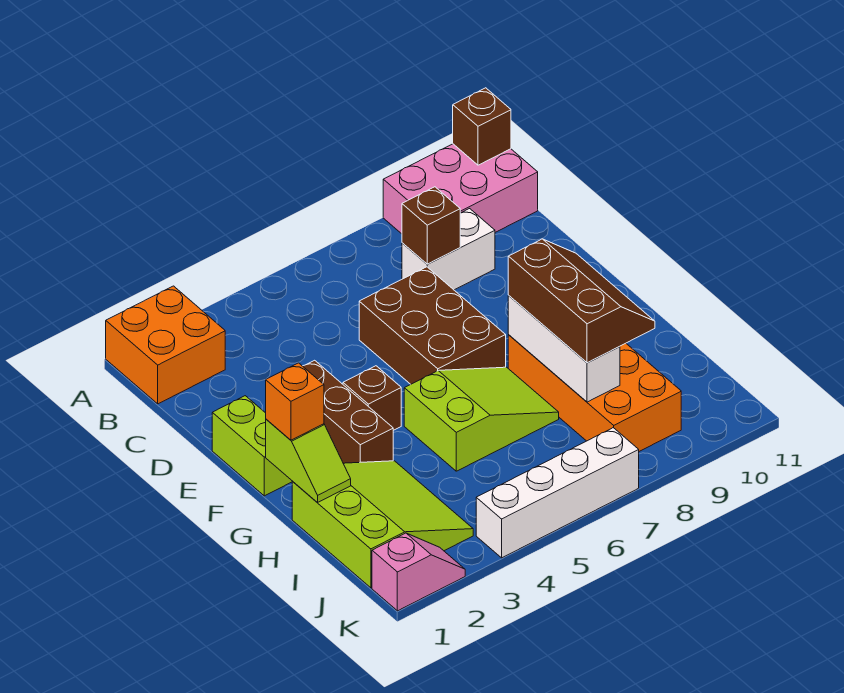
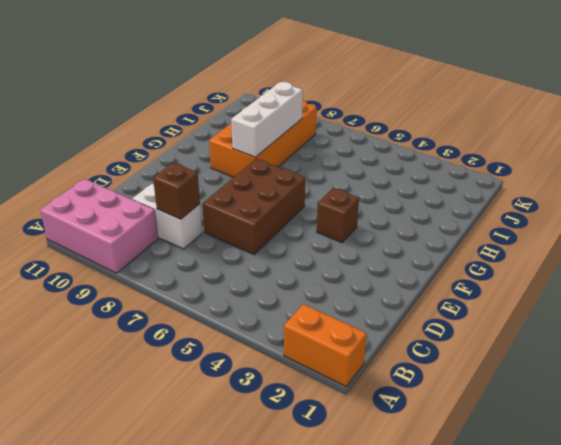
orange brick A1:A2 level 1 -> orange brick A1:B2 level 1
none -> lime brick E1:F1 level 1
none -> brown brick E3:G3 level 1
none -> lime slope G5:H7 level 1 top 5

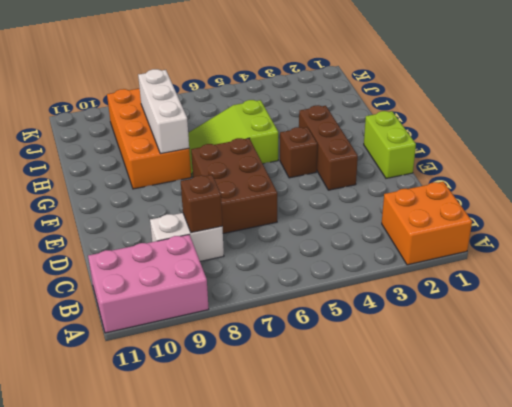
none -> lime slope H1:J3 level 1 top 1
none -> pink slope K1:K2 level 1 top 1
none -> white brick K4:K7 level 1

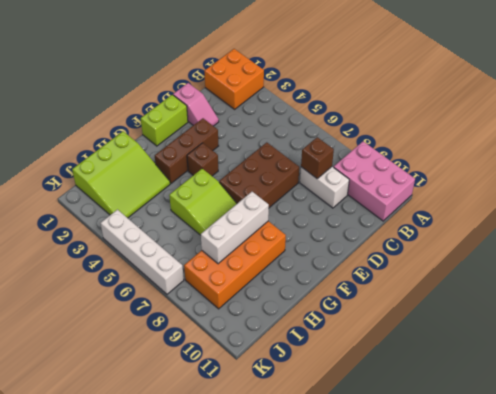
pink slope D1:D2 level 1 top 1 -> pink slope K1:K2 level 1 top 1
none -> brown brick A11 level 2
none -> lime slope G1:H1 level 2 top G
none -> orange brick G1 level 3

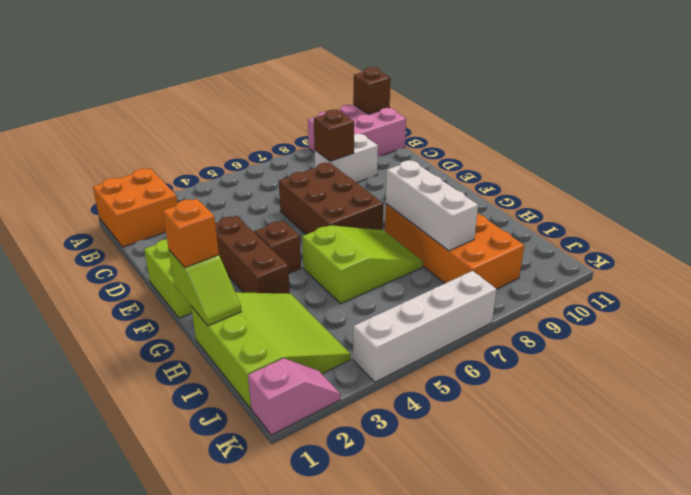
none -> brown slope G8:I9 level 3 top 8

